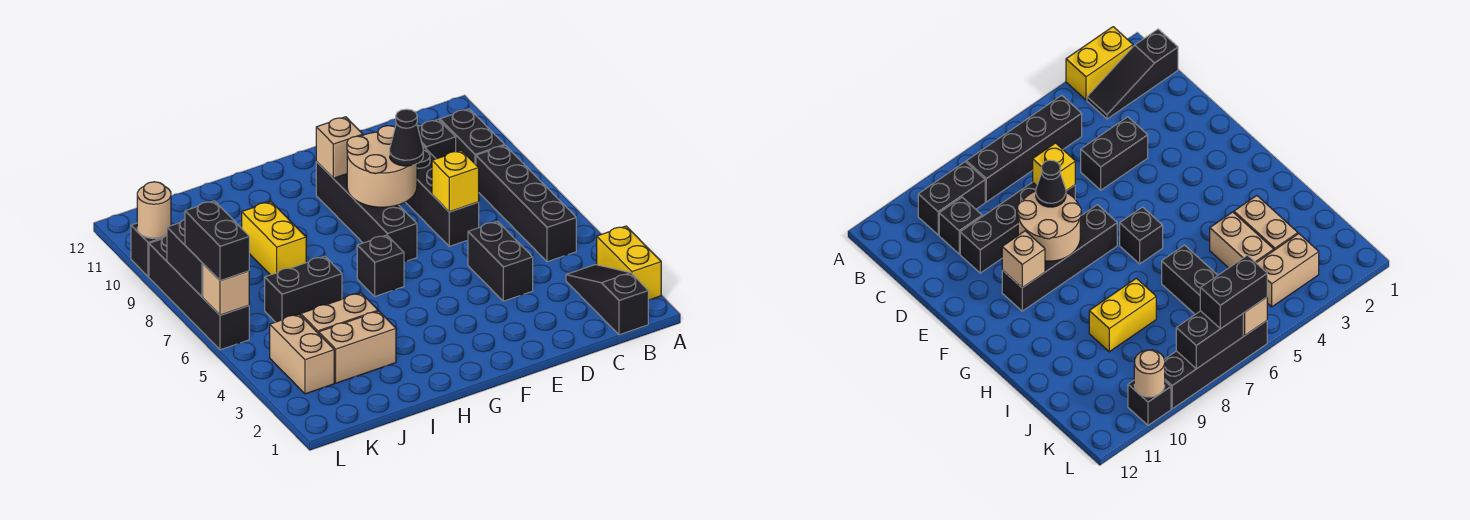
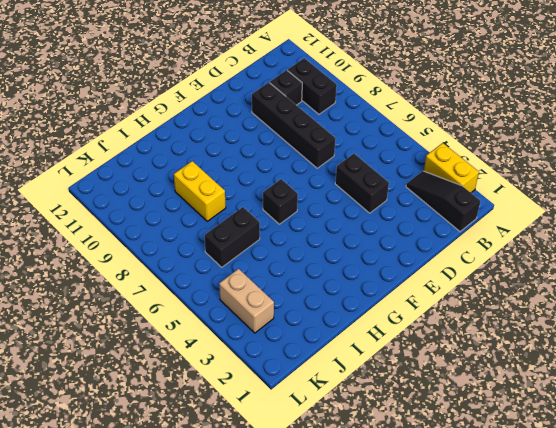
none -> black brick B5:B8 level 1
none -> black brick F7:F10 level 1
none -> tan brick I3:J3 level 1

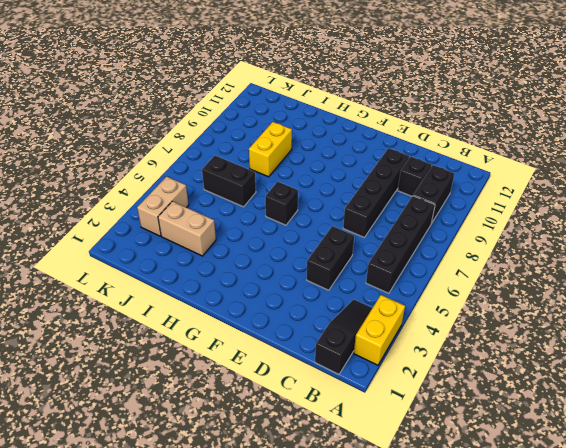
none -> black brick F7:F10 level 1
none -> tan brick I4:J4 level 1
none -> black brick L6:L9 level 1

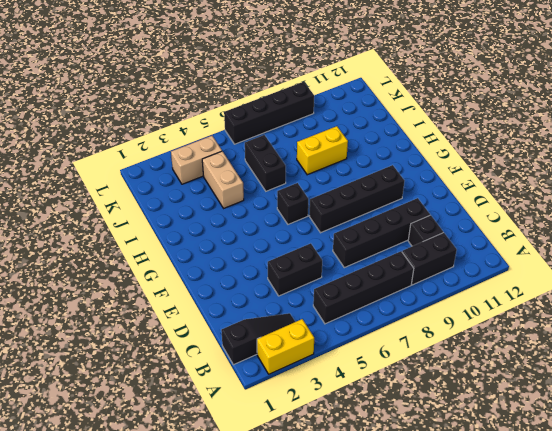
none -> tan brick I3:J3 level 1
none -> black brick L10 level 1
none -> yellow brick D7 level 2

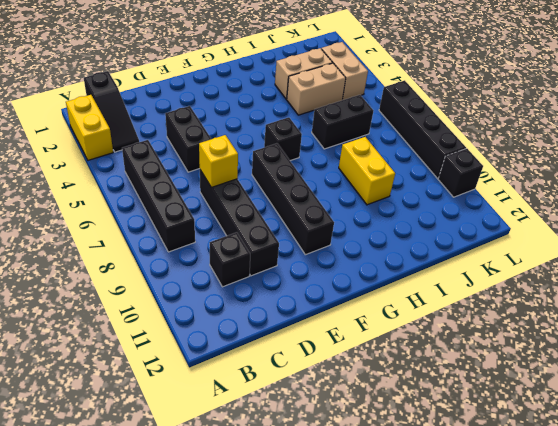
none -> black brick B9:B10 level 1
none -> tan round brick E8:F9 level 2
none -> tan brick F10 level 2

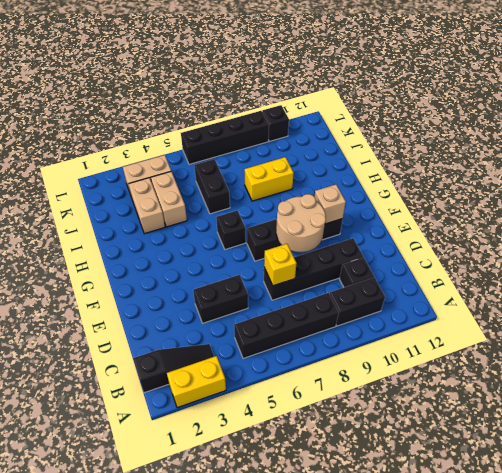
none -> tan brick L6 level 2
none -> black brick L7:L8 level 2
none -> tan round brick L10 level 2

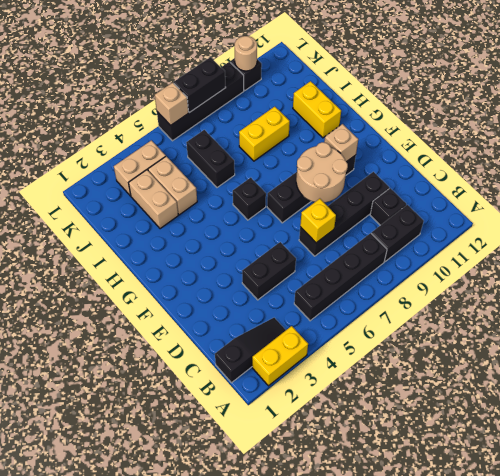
yellow brick H11:I11 level 1 -> none
none -> black cone E8 level 3
none -> black brick L6:L7 level 3

